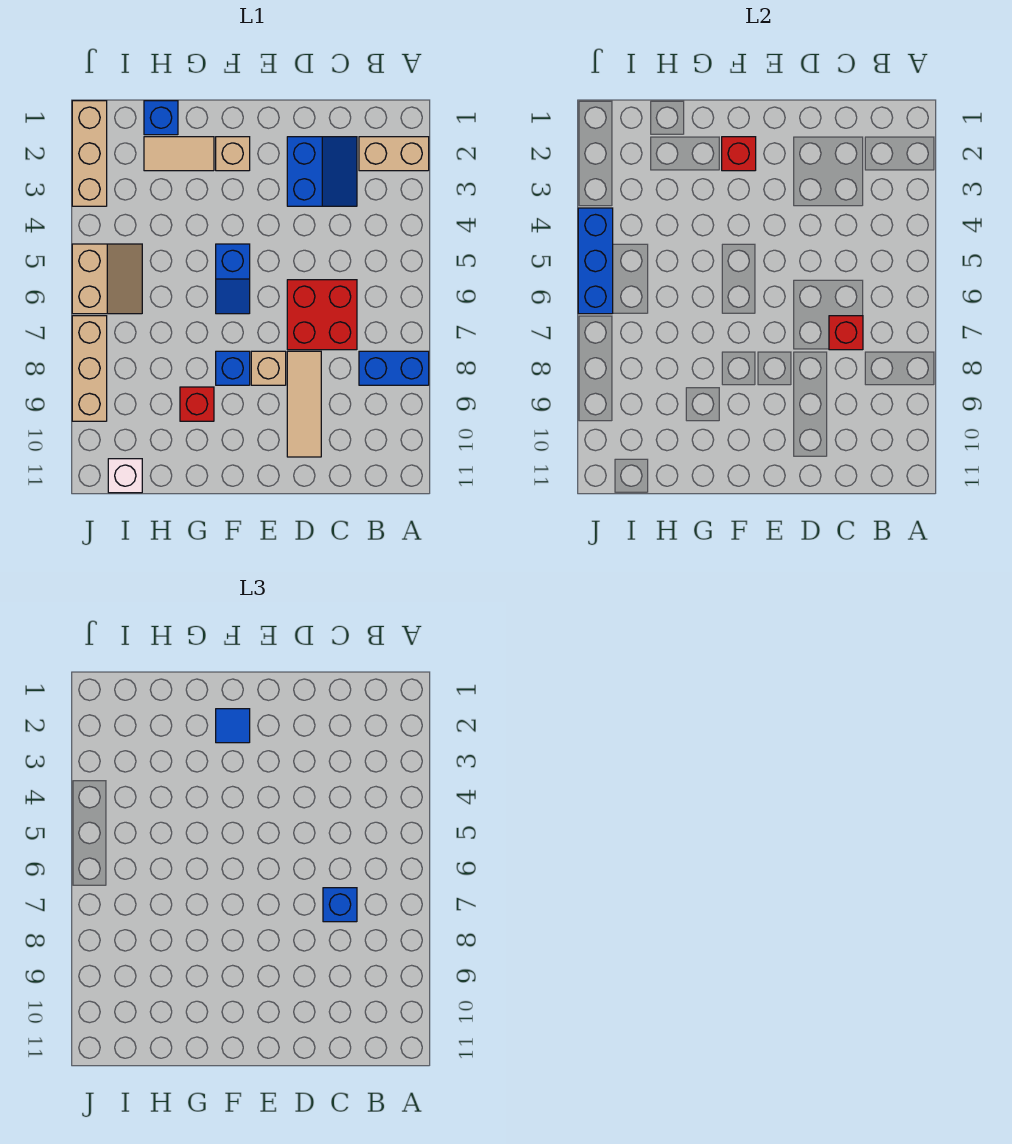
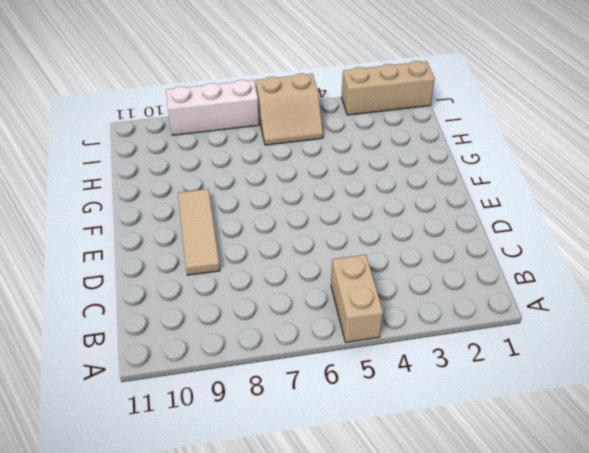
tan brick A5:B5 level 1 -> tan brick A2:B2 level 1
tan tile D9:F9 level 1 -> tan tile D8:D10 level 1
white brick J7:J9 level 1 -> tan brick J7:J9 level 1
none -> blue brick A8:B8 level 1
none -> blue slope C2:D3 level 1 top D
none -> red brick C6:D7 level 1

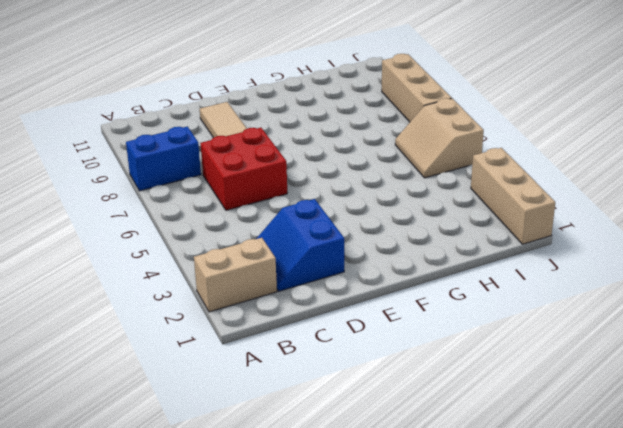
none -> tan brick E8 level 1
none -> tan brick F2 level 1
none -> blue slope F5:F6 level 1 top 5

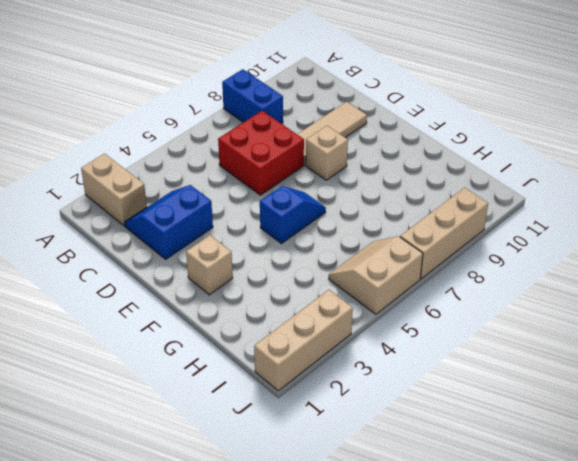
none -> blue brick F8 level 1
none -> tan tile G2:H2 level 1
none -> red brick G9 level 1

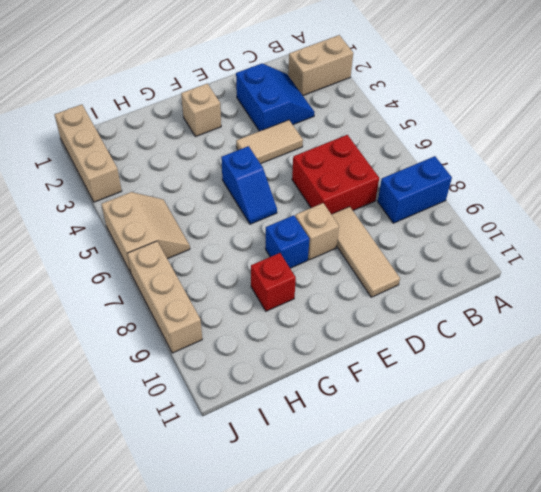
tan tile D4:E4 level 1 -> tan tile G2:H2 level 1
none -> blue brick H1 level 1
none -> white brick I11 level 1
none -> red brick C7 level 2

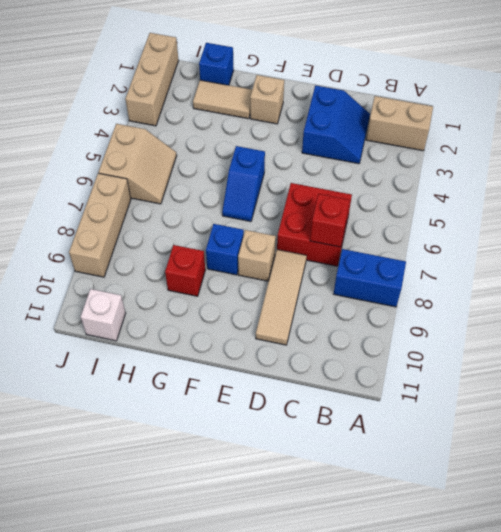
none -> red brick F2 level 2
none -> blue brick J4:J6 level 2
none -> blue brick C7 level 3

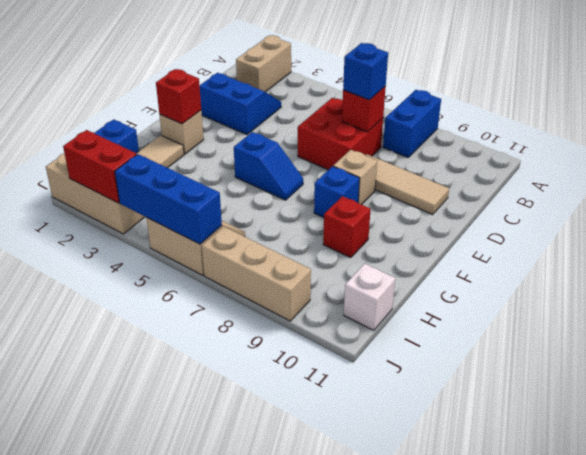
red brick J2:J3 level 2 -> none
none -> blue tile F2 level 3

